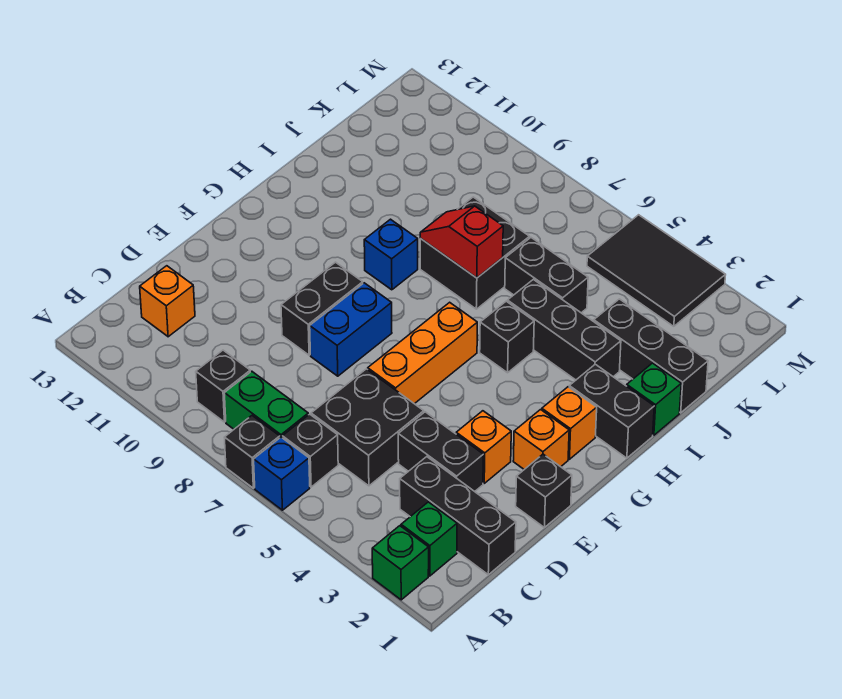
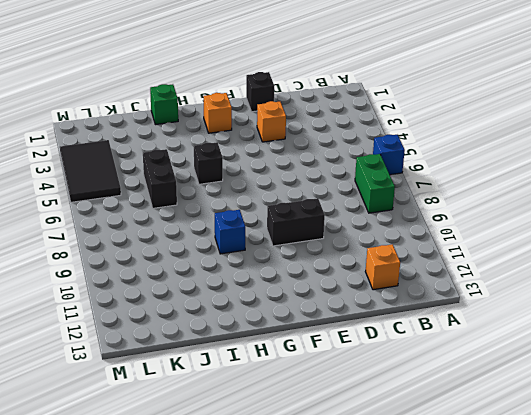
none -> green brick A2 level 1
none -> black brick A7 level 1
none -> green brick B2 level 1

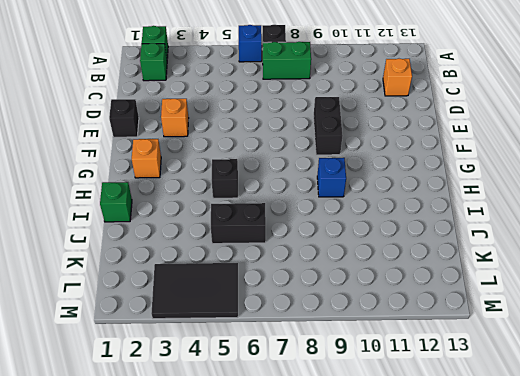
none -> black brick B6 level 1
none -> black brick B9 level 1
none -> black brick C1:C3 level 1

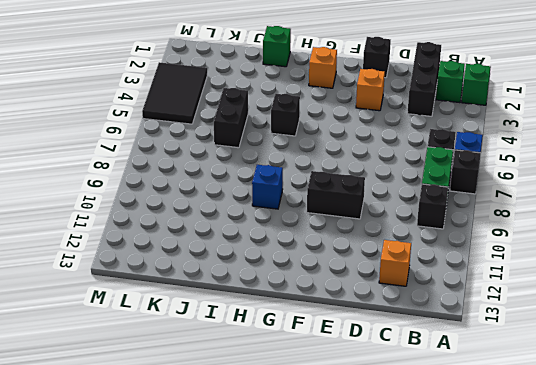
none -> black brick C5:D6 level 1
none -> black brick D3:D4 level 1
none -> orange brick E6:G6 level 1

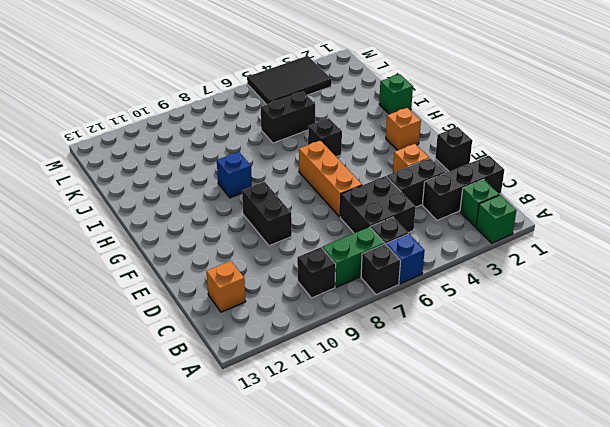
none -> blue brick E8:F8 level 1
none -> orange brick F2 level 1
none -> black brick H1:H2 level 1

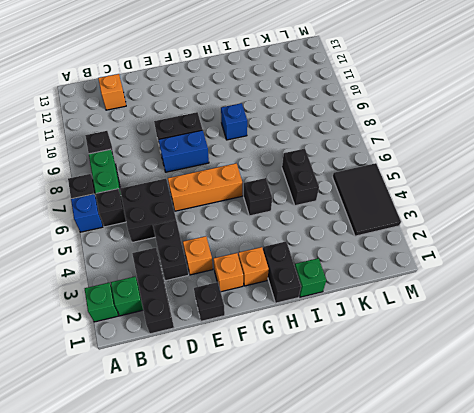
none -> black brick I3:I5 level 1
none -> black brick I7:J8 level 1
none -> black brick J1:J3 level 1

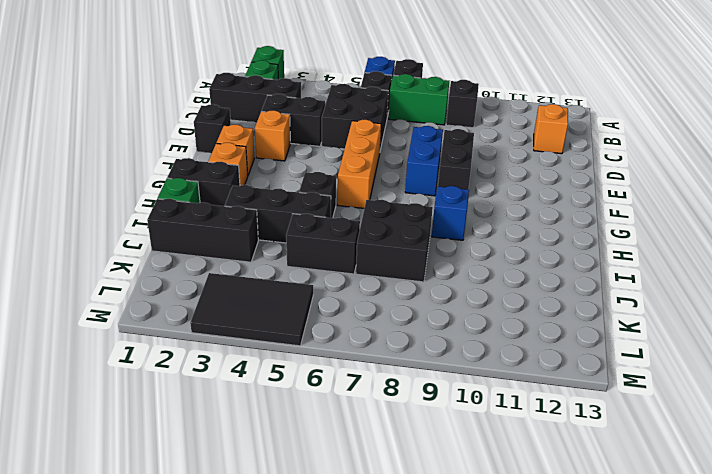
none -> red slope I7:I8 level 2 top 7

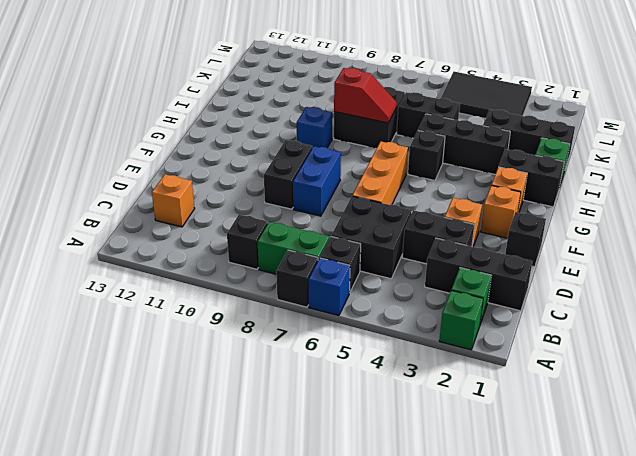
red slope I7:I8 level 2 top 8 -> red slope I7:I8 level 2 top 7

